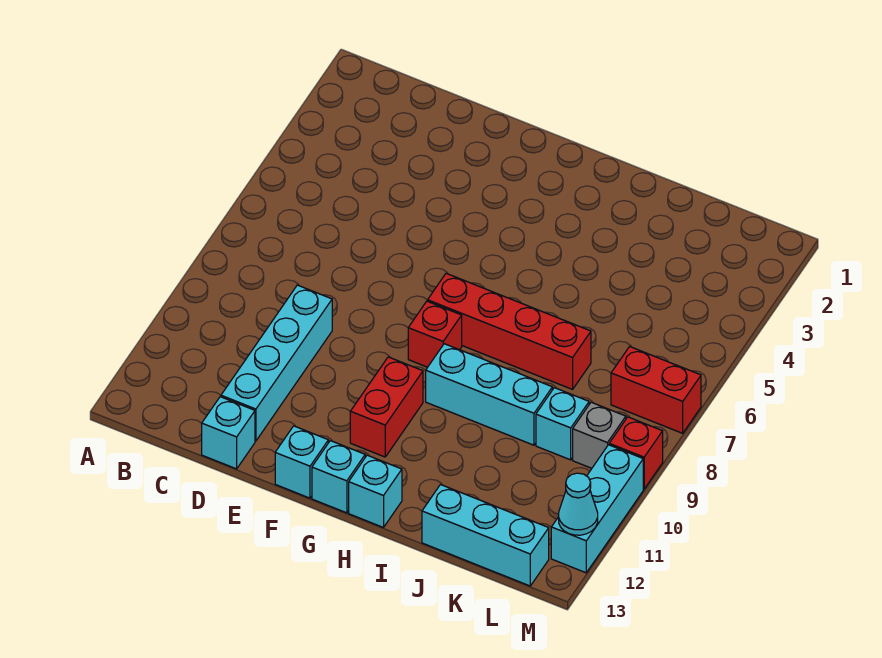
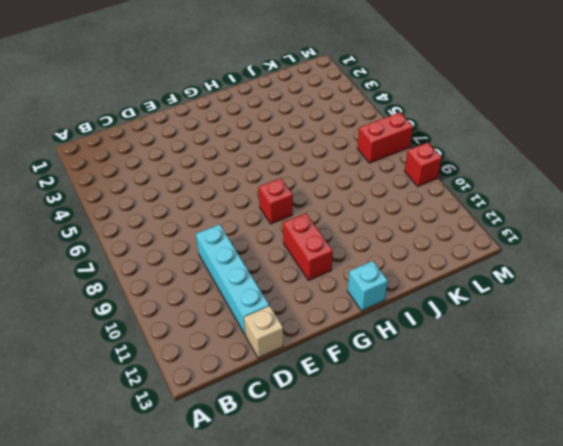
tan brick D13 level 1 -> cyan brick D13 level 1
none -> cyan brick F13 level 1
none -> red brick G7:J7 level 1
none -> cyan brick G13 level 1

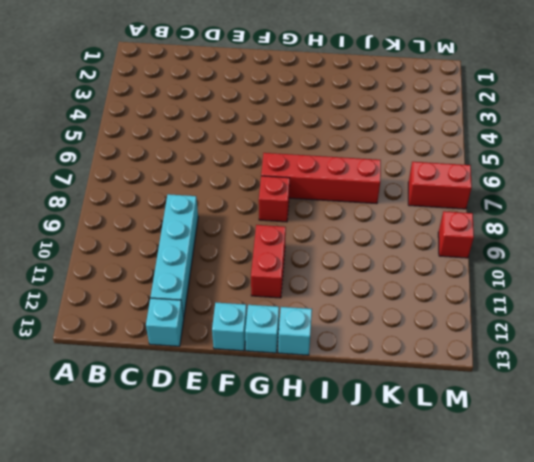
none -> cyan brick H9:J9 level 1
none -> cyan brick J13:L13 level 1
none -> cyan brick K9 level 1

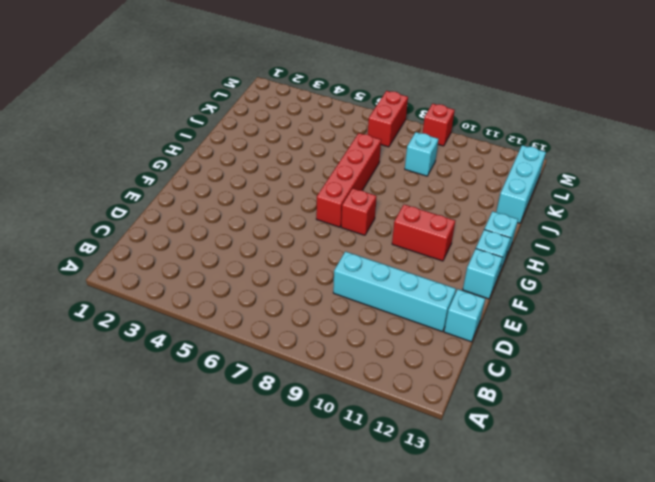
none -> cyan brick H9:J9 level 1
none -> grey brick L9 level 1
none -> cyan brick M10:M12 level 1

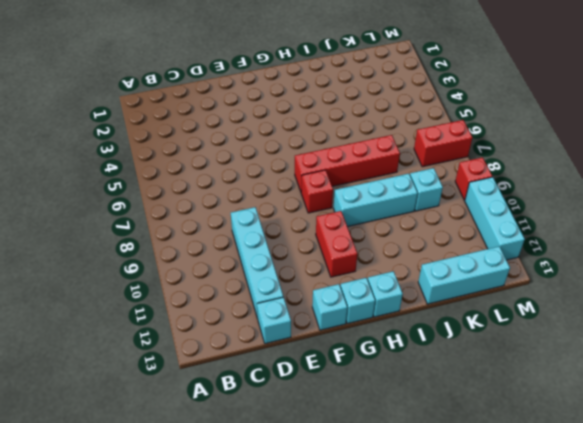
none -> grey brick L9 level 1
none -> cyan cone M12 level 2

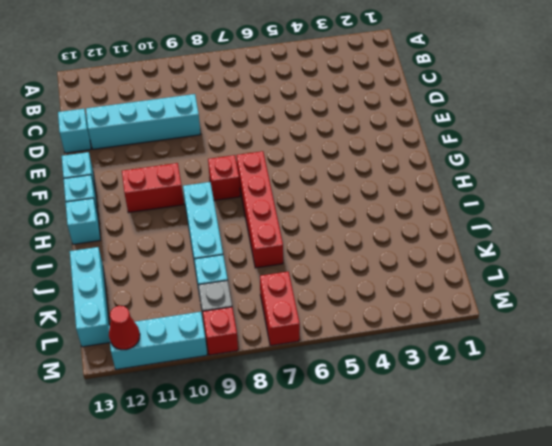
red cone M12 level 2 -> cyan cone M12 level 2

